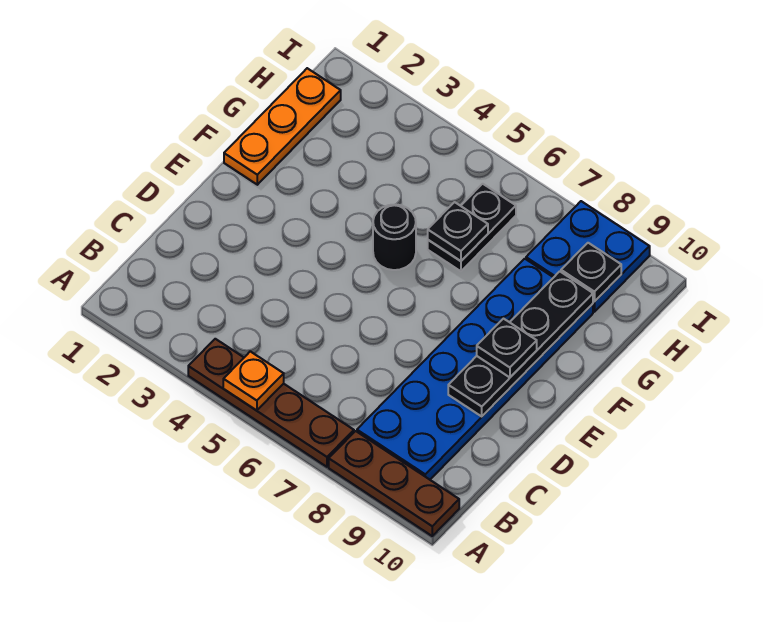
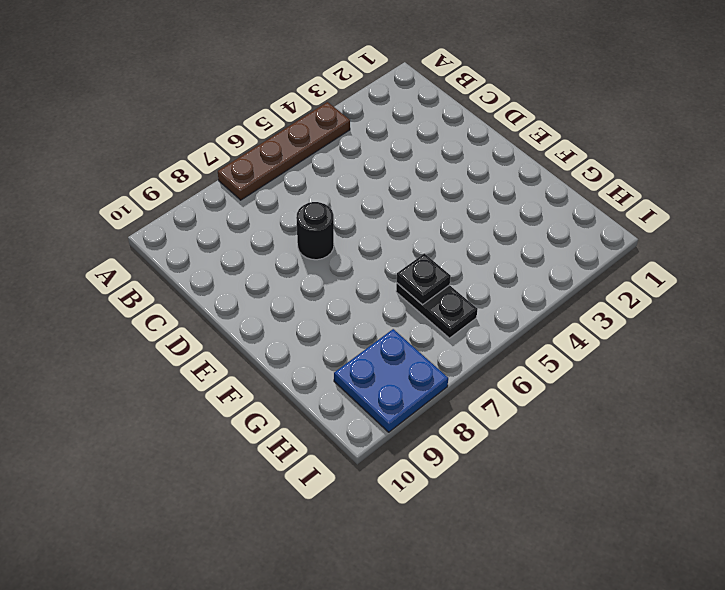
black round brick D7 level 1 -> black round brick F5 level 1
none -> brown plate A8:A10 level 1
none -> blue plate B8:G9 level 1
none -> orange plate F1:H1 level 1

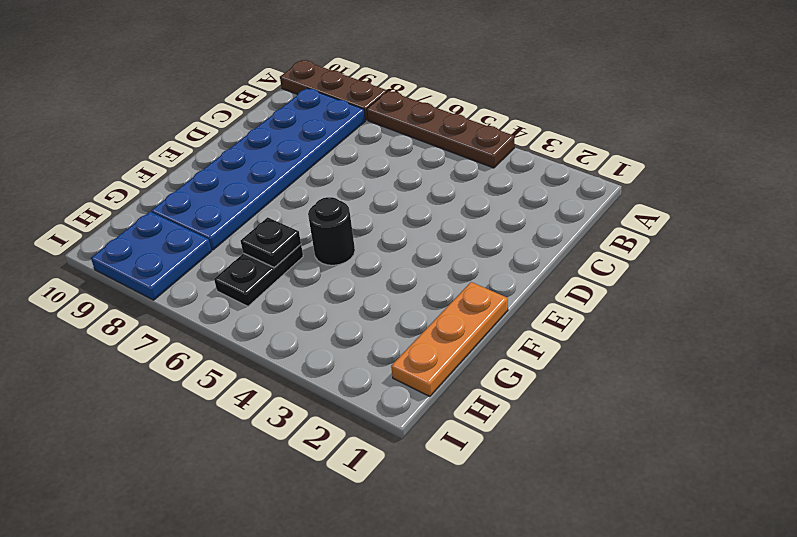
none -> orange plate A5 level 2
none -> black plate D9:G9 level 2
none -> black plate H9 level 2

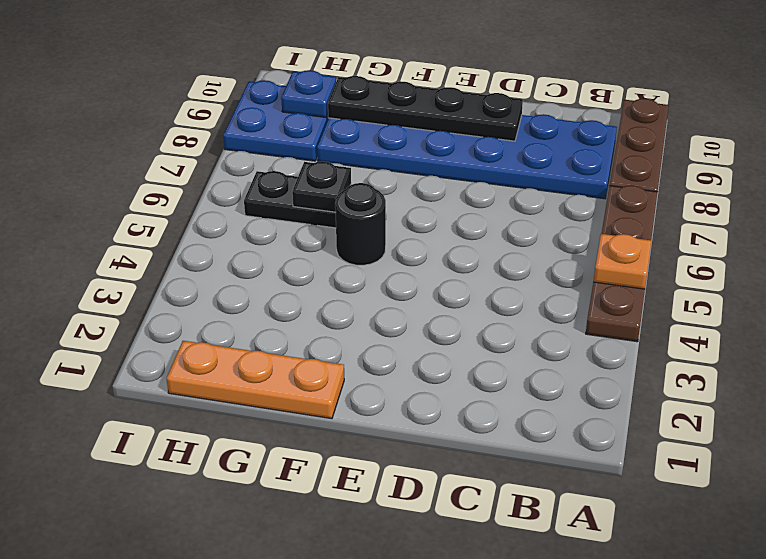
blue plate H9 level 2 -> black plate H9 level 2
none -> black plate E9 level 3

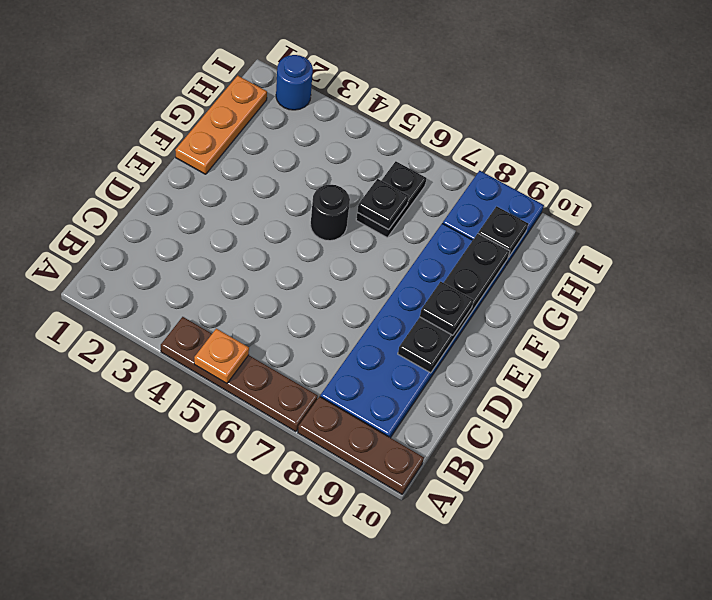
blue round brick I2 level 1 -> none

